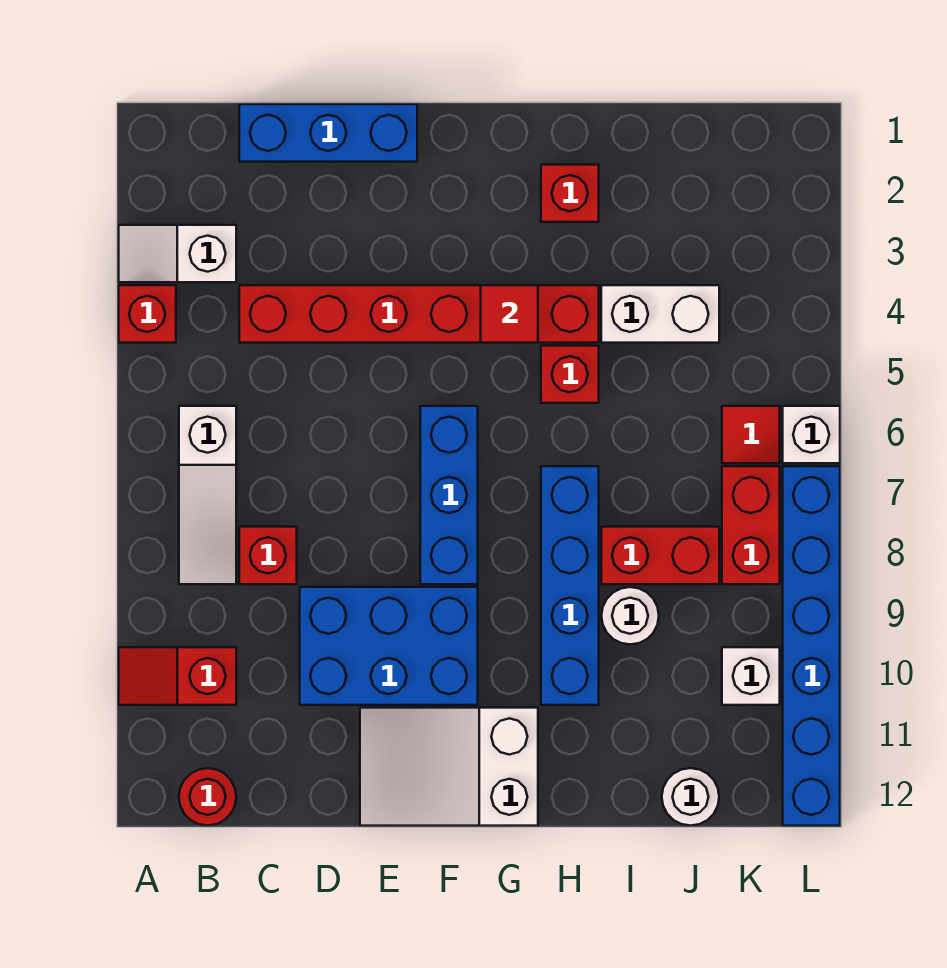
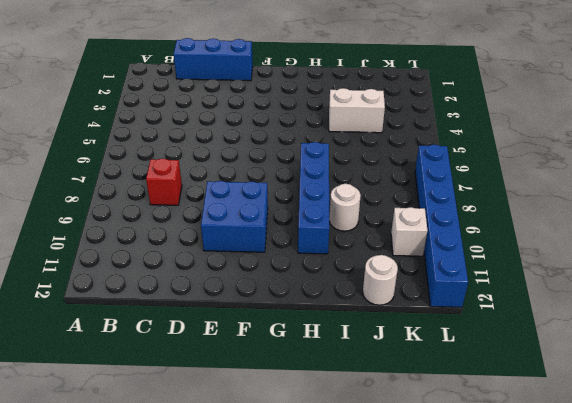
blue brick E9:F10 level 1 -> blue brick D9:F10 level 1
none -> white slope A3:B3 level 1 top B
none -> red brick A4 level 1
none -> red slope A10:B10 level 1 top B

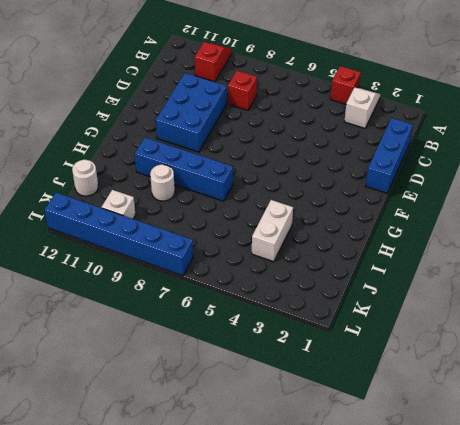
none -> white slope B6:B8 level 1 top 6
none -> red round brick B12 level 1
none -> red brick C4:H4 level 1

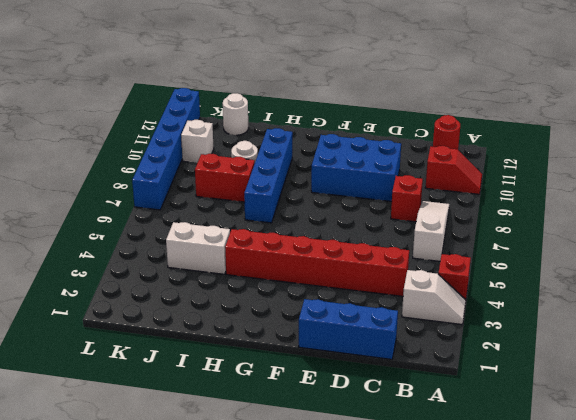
none -> white slope E11:G12 level 1 top G
none -> blue brick F6:F8 level 1
none -> red brick H2 level 1

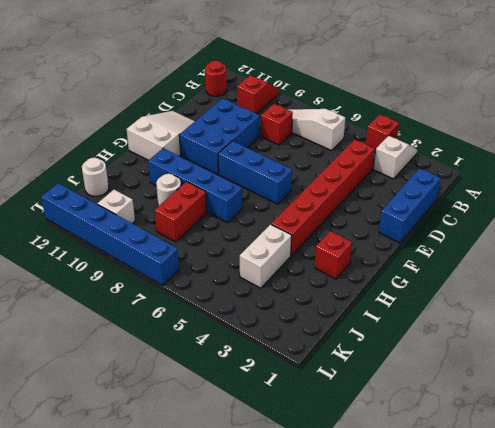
none -> red brick H5 level 1
none -> red tile K6 level 1
none -> red brick K7:K8 level 1

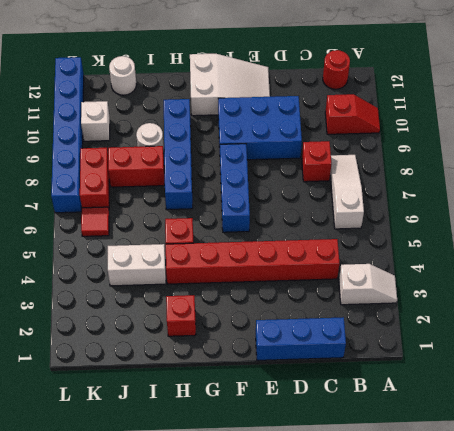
none -> red brick A4 level 1
none -> white brick L6 level 1
none -> red tile G4 level 2

